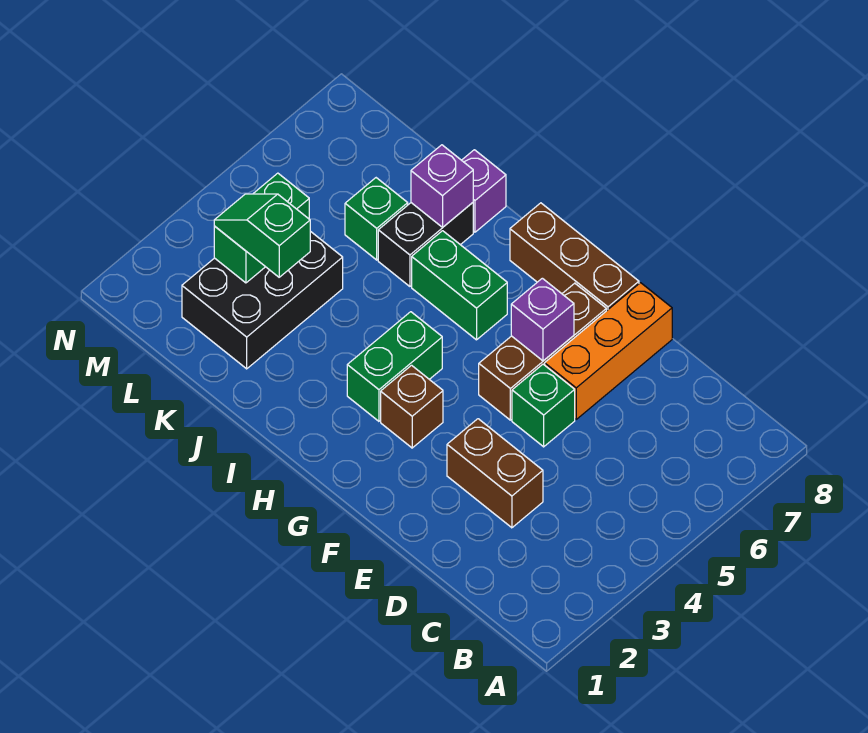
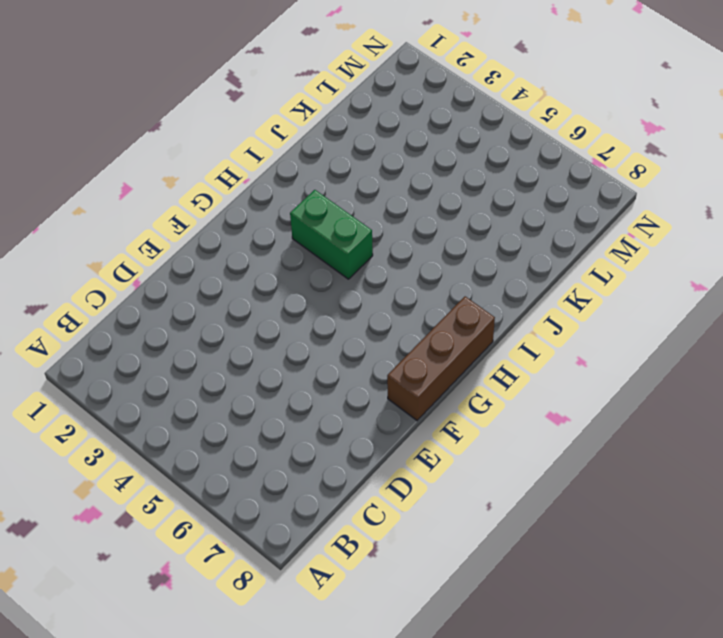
none -> brown brick D3:E3 level 1
none -> green brick E5 level 1
none -> orange brick E6:E8 level 1

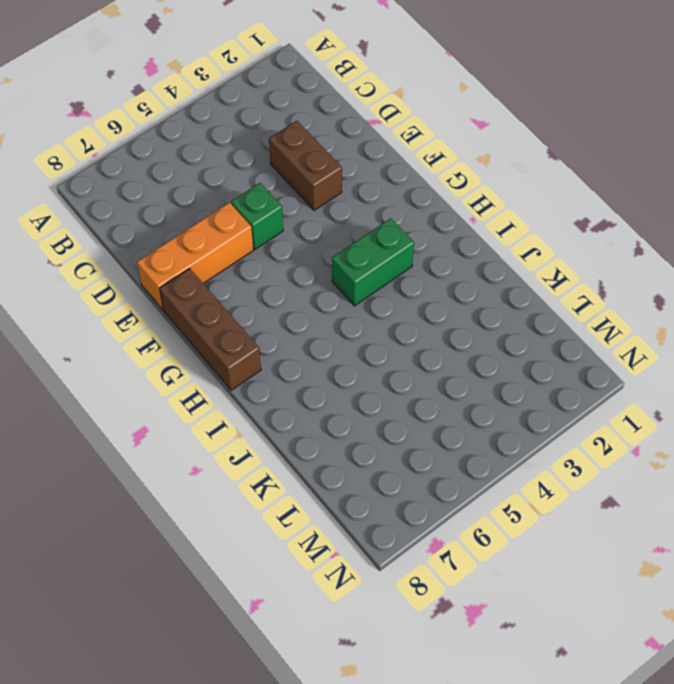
none -> brown brick F5:F7 level 1
none -> brown brick G3 level 1
none -> green brick H6:I6 level 1

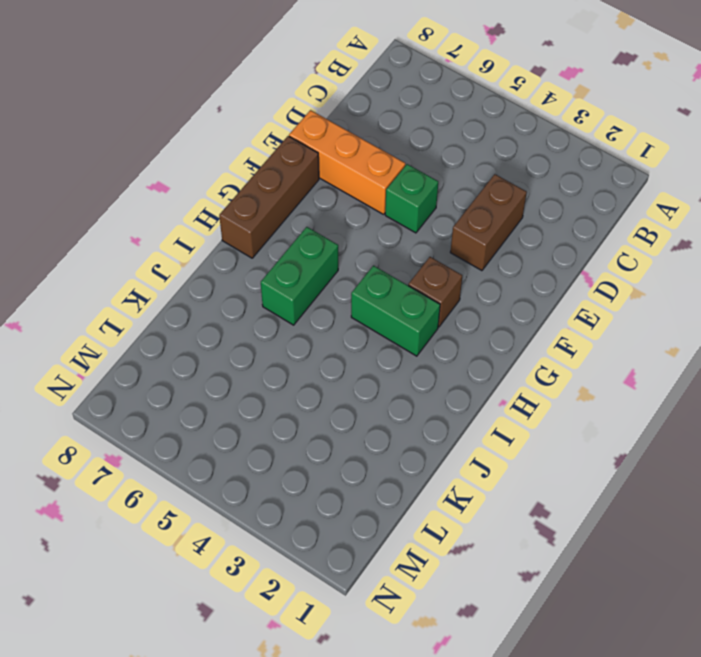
none -> brown brick F5:F7 level 1
none -> black brick J6:J7 level 1
none -> purple brick J8 level 1

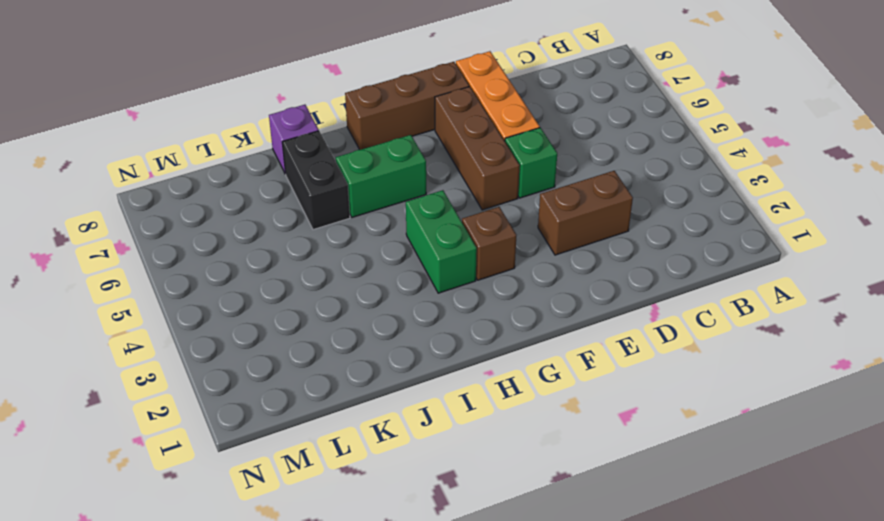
none -> black brick K2:L4 level 1
none -> green brick K6 level 1
none -> purple brick F6 level 2

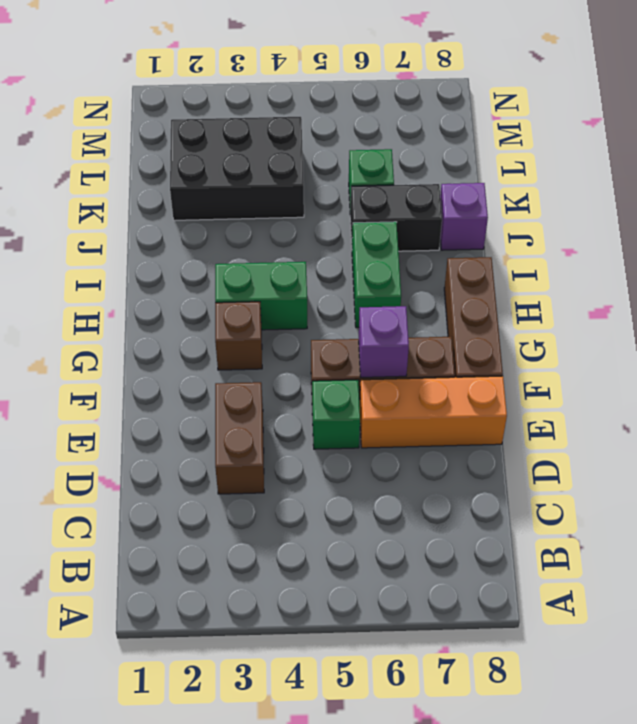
none -> purple brick J7 level 2
none -> green brick L3:L4 level 2
none -> green slope K3:L3 level 3 top K

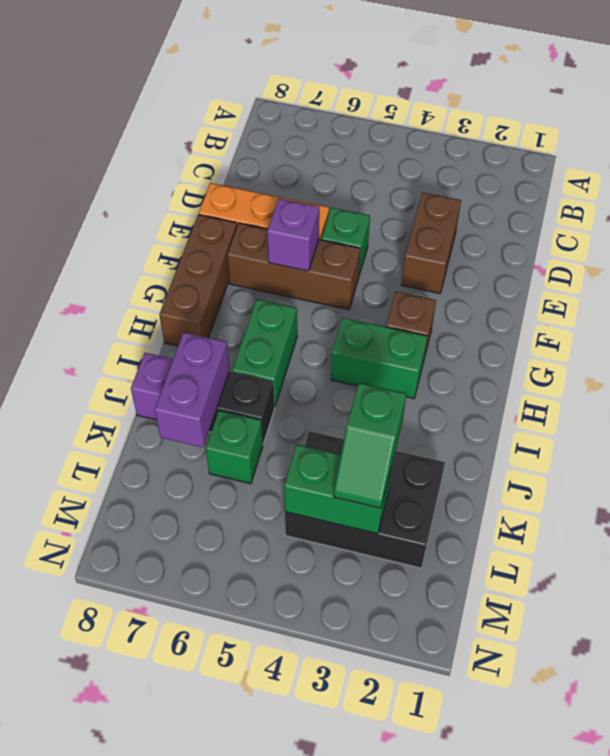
purple brick J7:K7 level 2 -> purple brick J7 level 2

